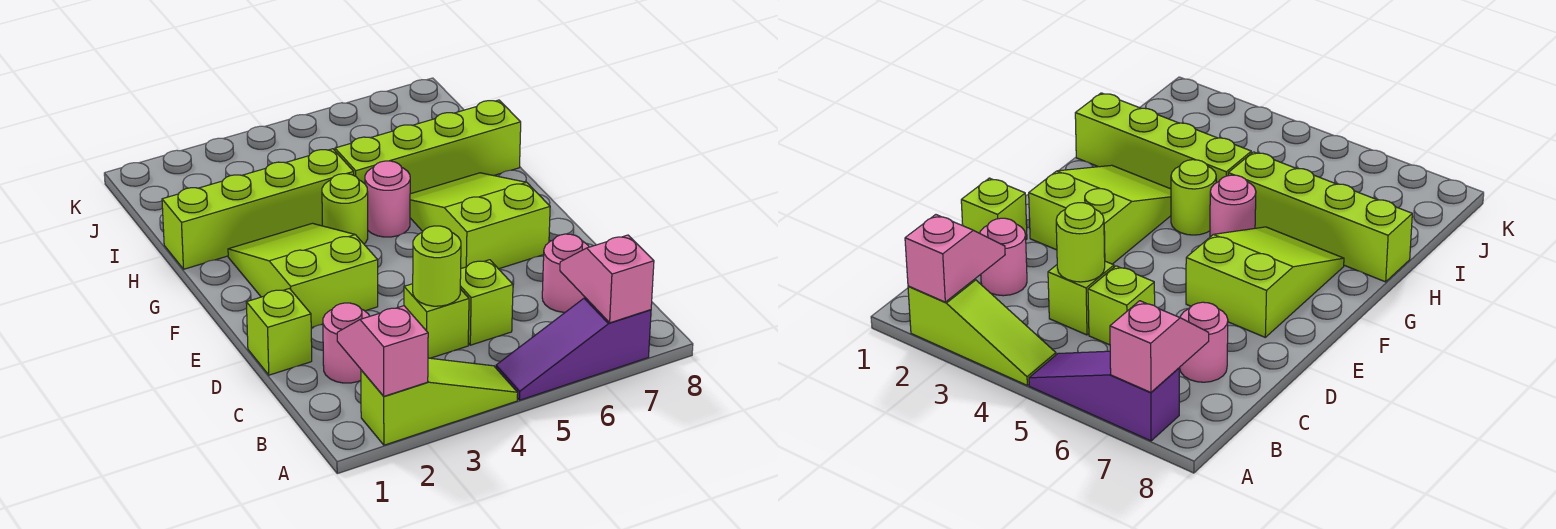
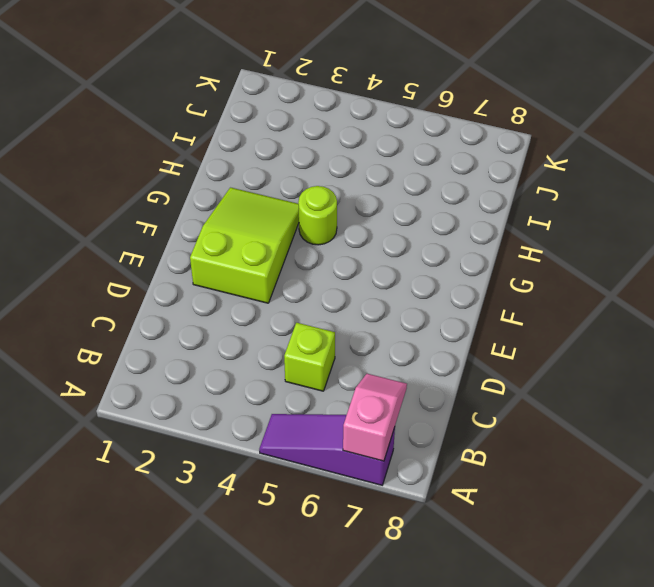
none -> lime slope A2:A4 level 1 top 2
none -> pink round brick C2 level 1
none -> lime brick C4 level 1

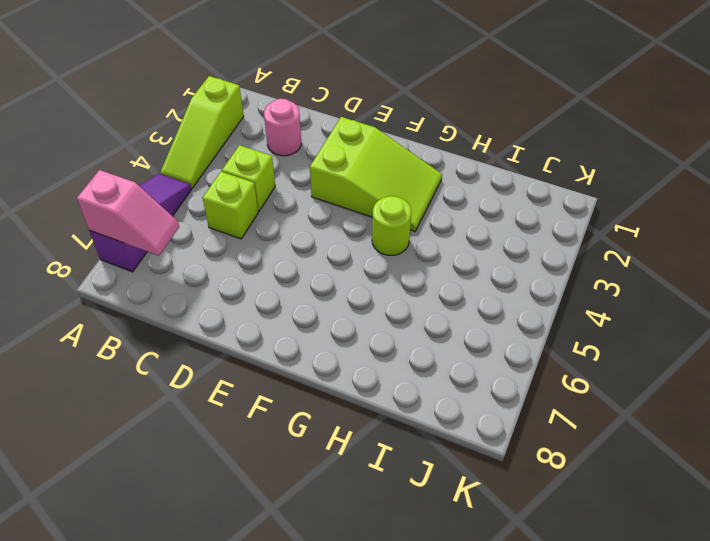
none -> pink round brick C7 level 1
none -> lime brick D1 level 1
none -> lime slope E6:G7 level 1 top E

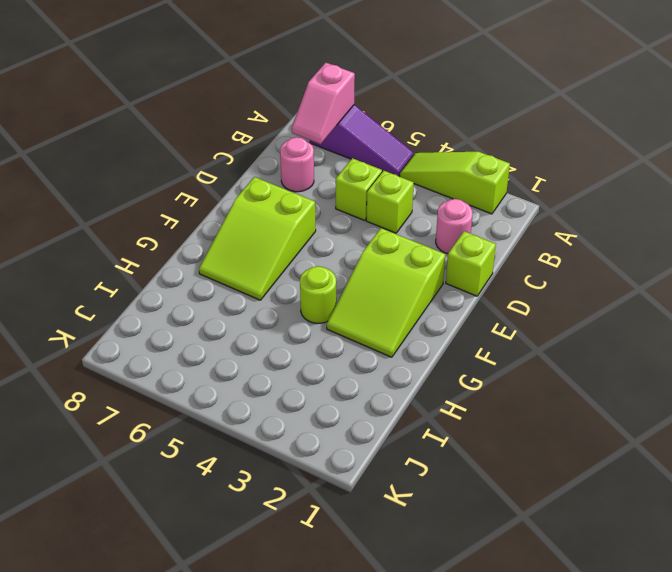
none -> pink round brick G5 level 1
none -> lime brick H1:H4 level 1
none -> lime brick H5:H8 level 1

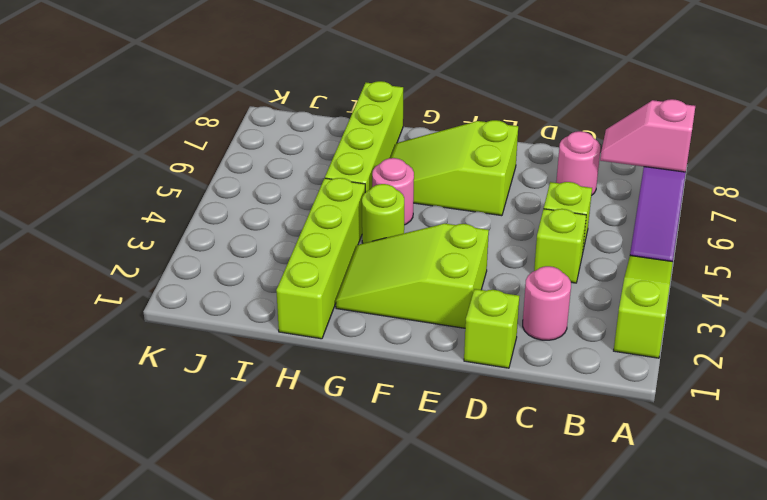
none -> pink slope A2:B2 level 2 top A
none -> lime round brick C4 level 2

